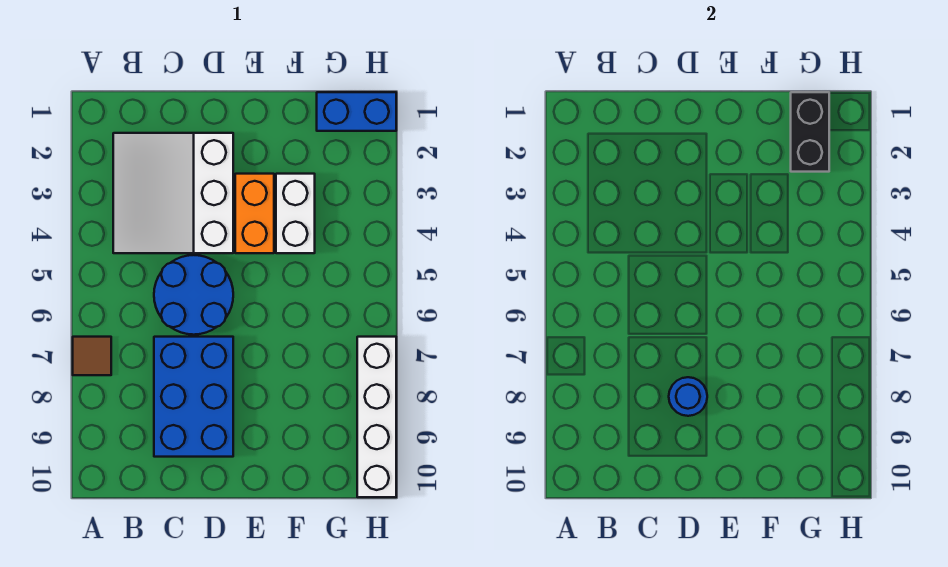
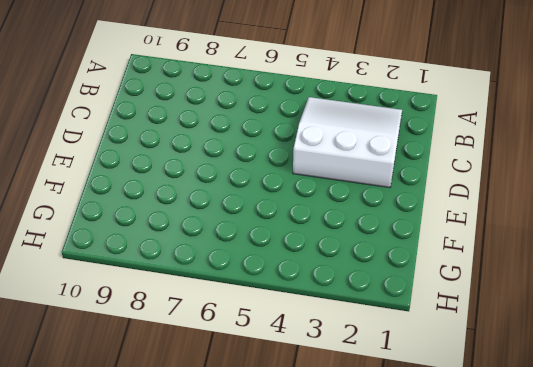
none -> brown tile A7 level 1
none -> blue round brick C5:D6 level 1

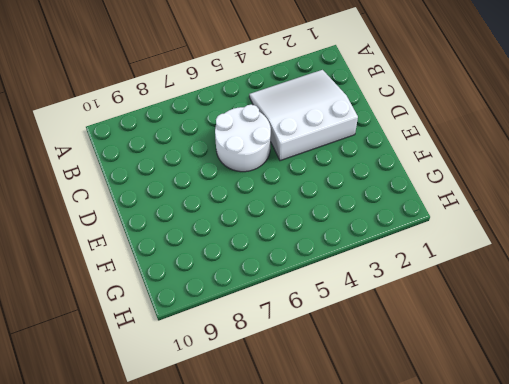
white round brick C5:D6 level 1 -> blue round brick C5:D6 level 1
none -> brown tile A7 level 1
none -> blue brick C7:D9 level 1

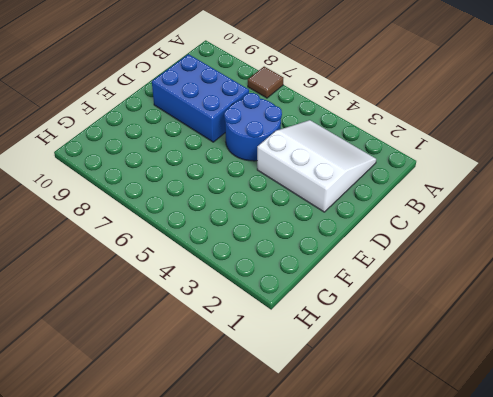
none -> orange brick E3:E4 level 1
none -> white brick F3:F4 level 1

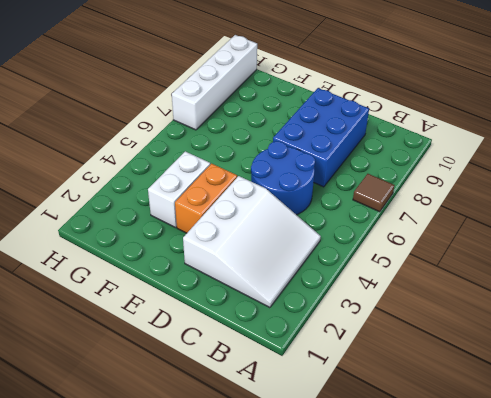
none -> blue brick G1:H1 level 1
none -> blue round brick D8 level 2

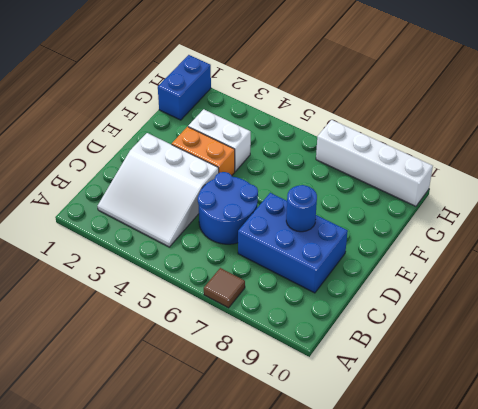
none -> black brick G1:G2 level 2

